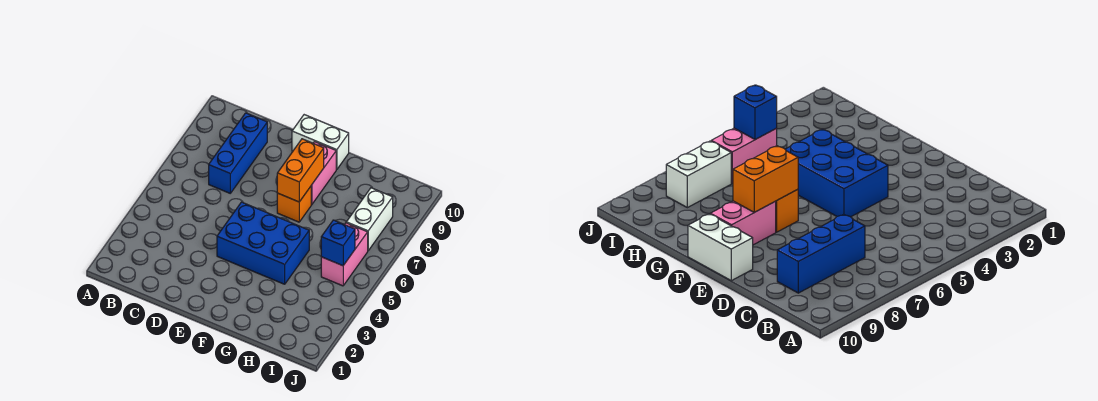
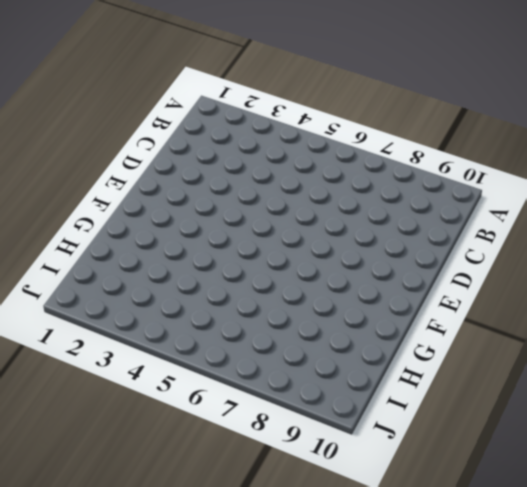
none -> blue brick C7:C9 level 1
none -> blue brick E4:G5 level 1

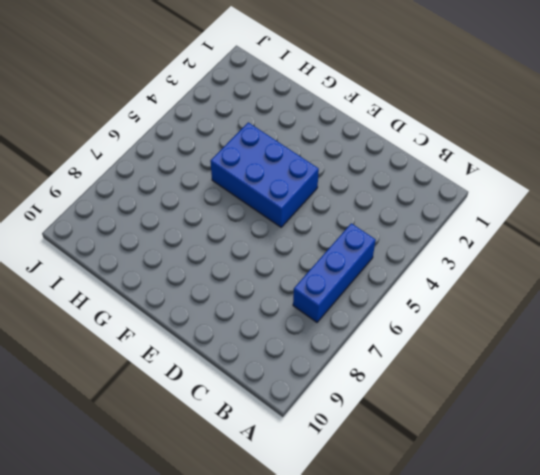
blue brick B5:B7 level 1 -> blue brick C7:C9 level 1
none -> white brick E10:F10 level 1
none -> orange brick F7 level 1

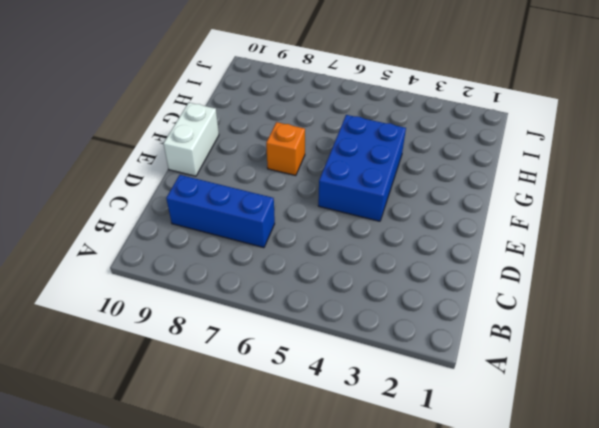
none -> pink brick F8:F9 level 1
none -> pink brick I5:I6 level 1

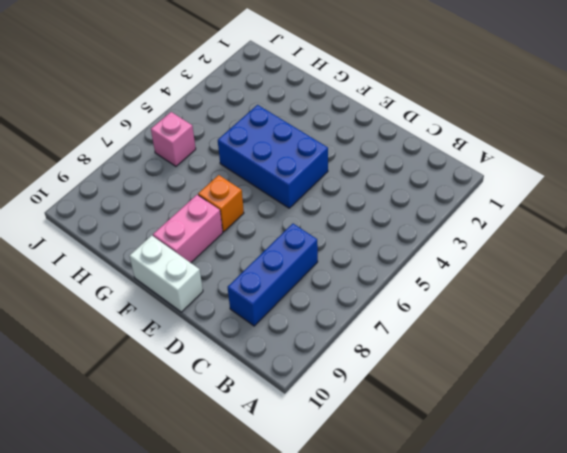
pink brick I6 level 1 -> pink brick I5:I6 level 1
none -> white brick I7:I8 level 1
none -> orange brick F7:F8 level 2

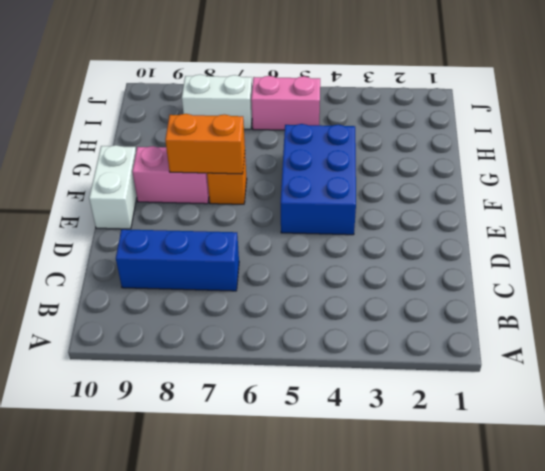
none -> blue brick I5 level 2

